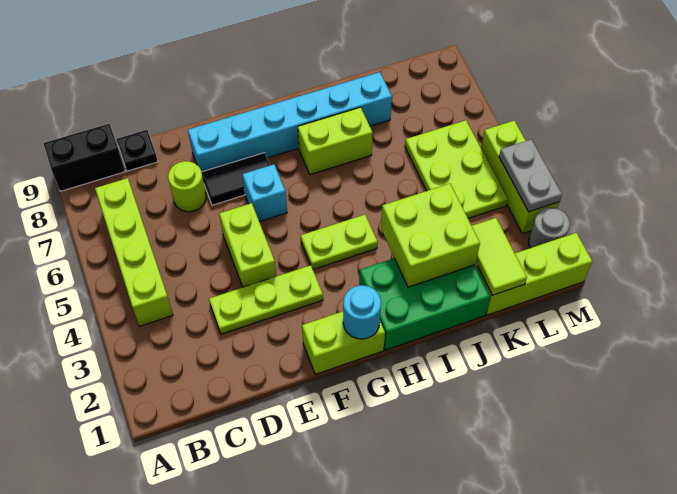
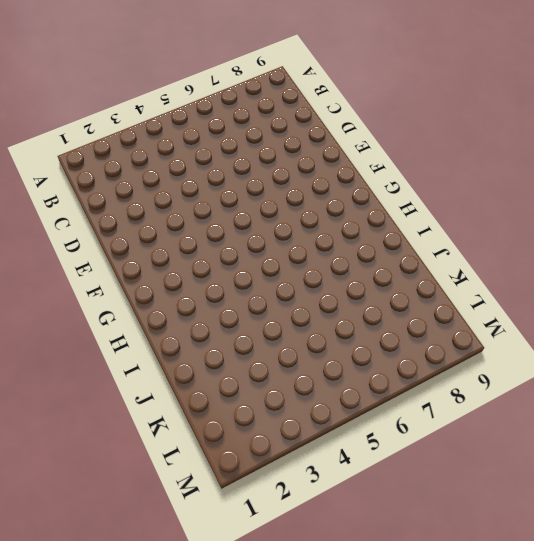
none -> black brick A9:B9 level 1
none -> lime brick B4:B7 level 1
none -> black plate C9 level 1

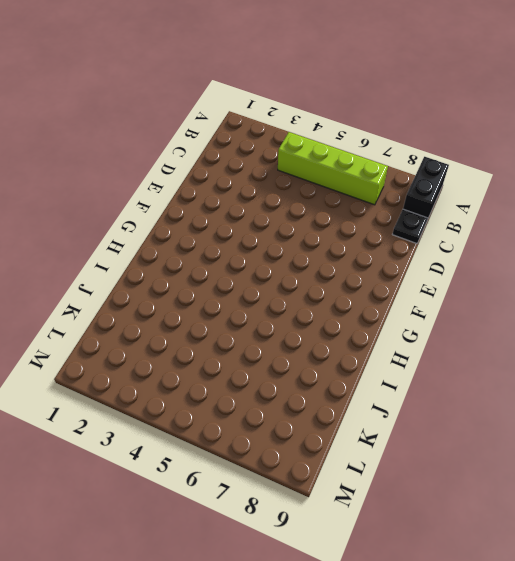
none -> lime plate D3:F3 level 1
none -> lime round brick D7 level 1
none -> lime brick E4:E5 level 1

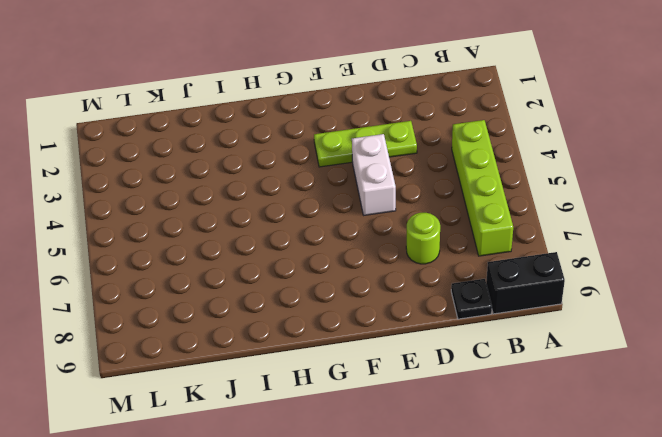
white brick E4:E5 level 1 -> lime brick E4:E5 level 1
none -> black tile E7:F7 level 1
none -> cyan brick E8:J8 level 1
none -> lime brick F1:G1 level 1

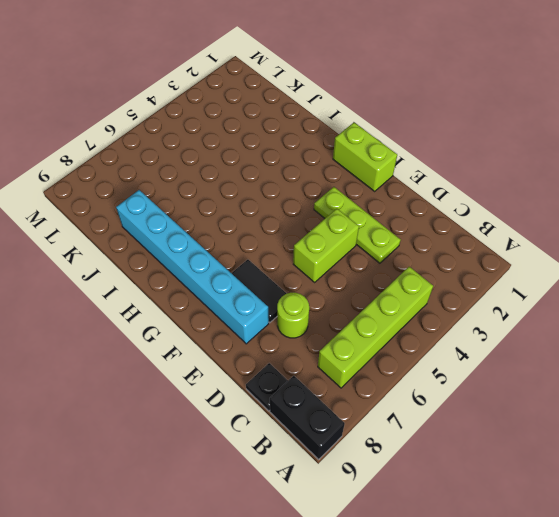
none -> cyan brick F6 level 1
none -> lime plate G4:H4 level 1
none -> green brick H1:J2 level 1

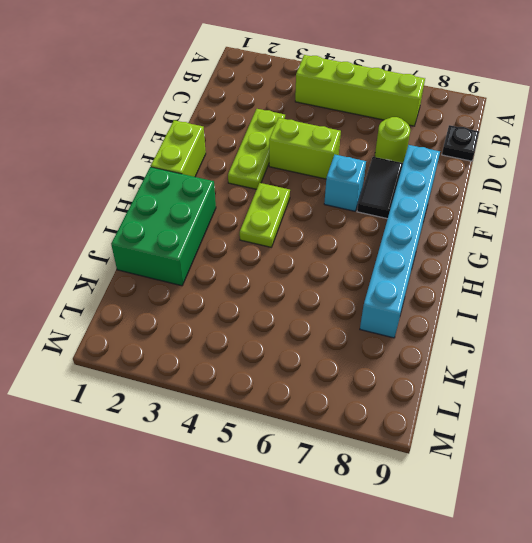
none -> black brick A9:B9 level 1
none -> lime brick H7:I7 level 1
none -> lime brick K1:M1 level 1

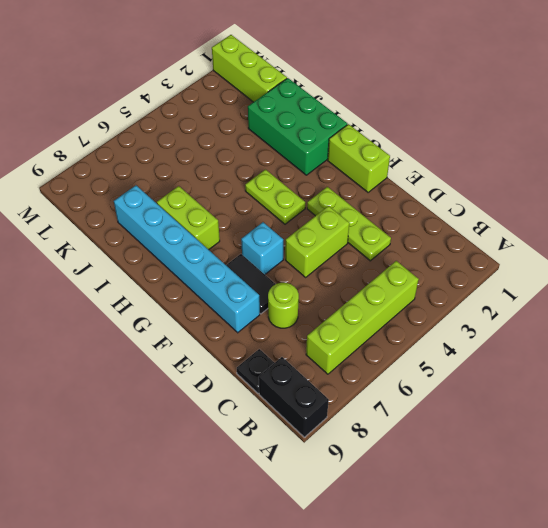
none -> lime plate K4:L6 level 1
none -> grey round brick M2 level 1
none -> lime brick M3:M5 level 1

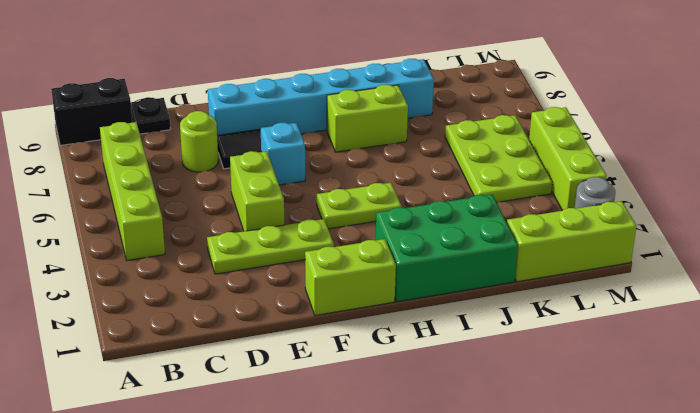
none -> cyan round brick G1 level 2
none -> lime brick I2:J3 level 2
none -> lime tile K1:K2 level 2

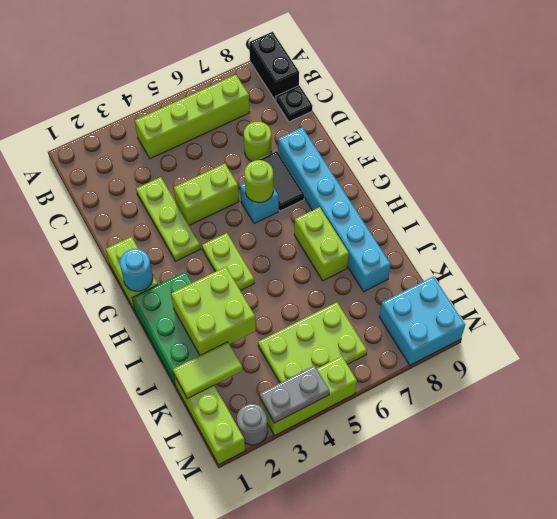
lime round brick F6 level 2 -> none
cyan brick L8:M9 level 1 -> none

